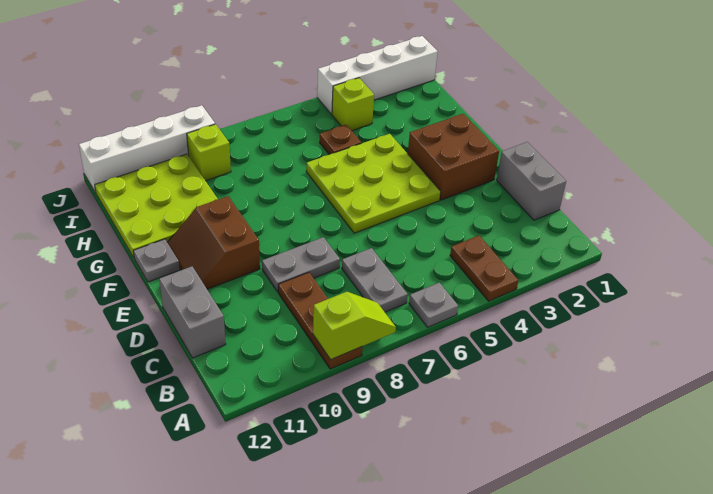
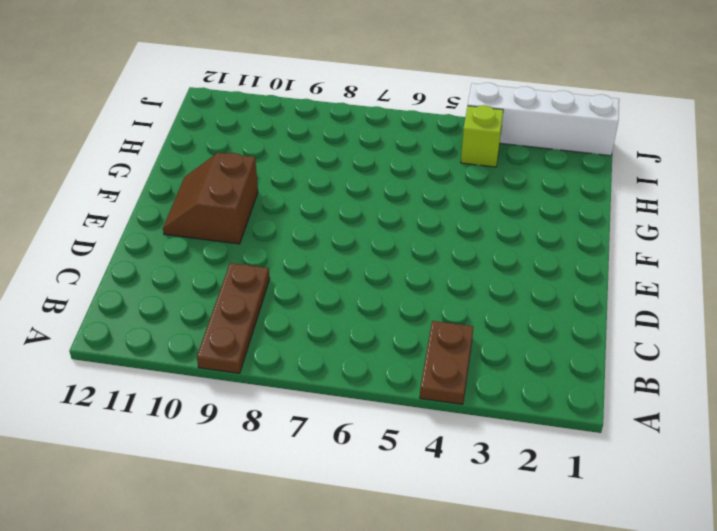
none -> grey plate A6 level 1
none -> grey plate B7:C7 level 1
none -> grey brick C1:D1 level 1

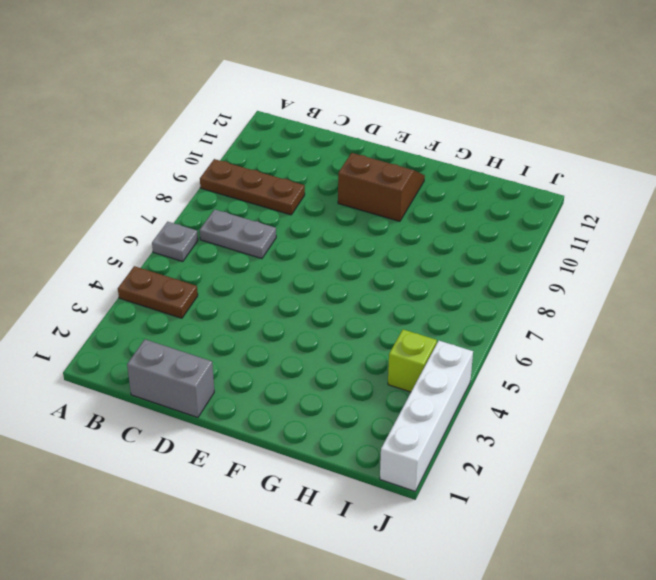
none -> grey brick C12:D12 level 1
none -> grey plate D8:D9 level 1
none -> brown brick E2:F3 level 1

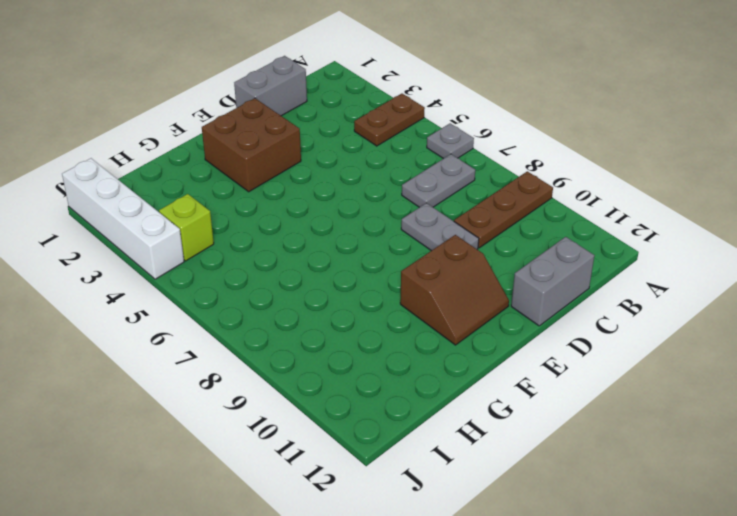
none -> lime plate E4:G6 level 1
none -> grey plate F12 level 1
none -> lime plate G10:I12 level 1

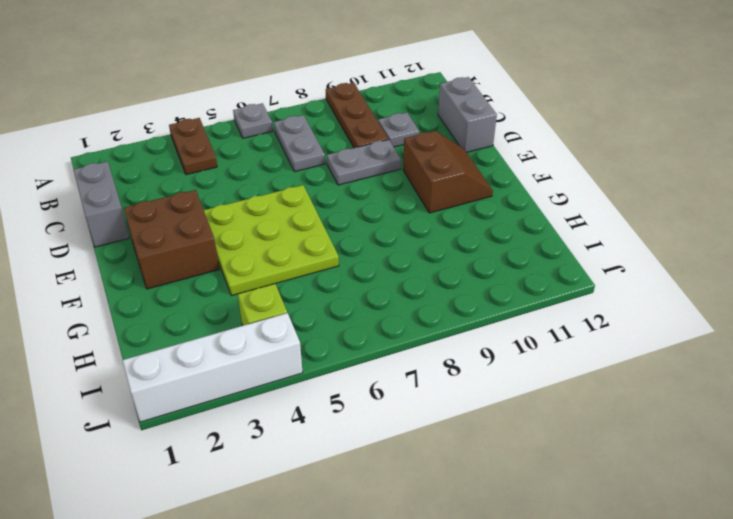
grey plate C10 level 1 -> grey plate F12 level 1
none -> lime plate G10:I12 level 1
none -> brown plate H5 level 1
none -> lime brick I9 level 1

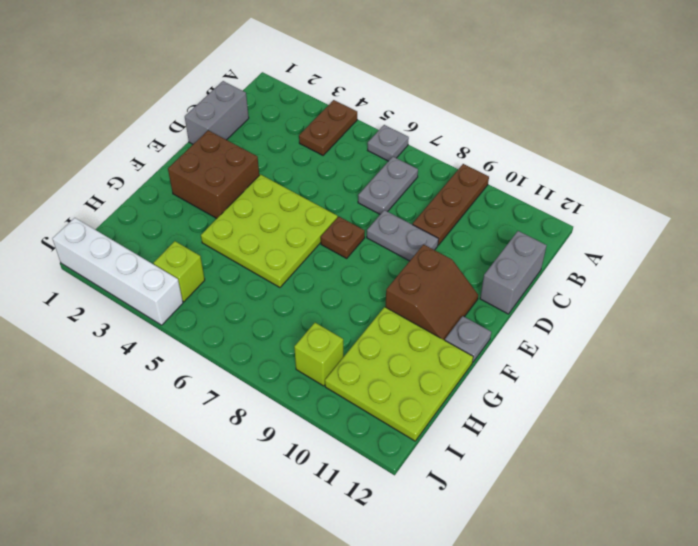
brown plate E7 level 1 -> brown plate H5 level 1
none -> white brick J9:J12 level 1
none -> lime slope A8:A9 level 2 top 9

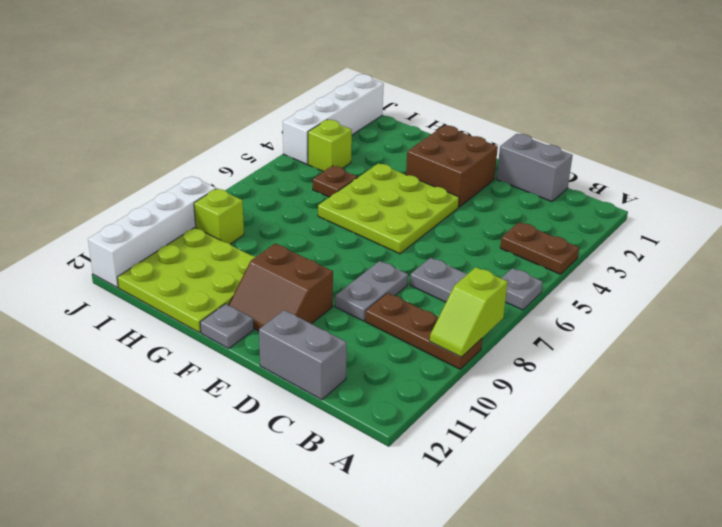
lime slope A8:A9 level 2 top 8 -> lime slope A8:A9 level 2 top 9

